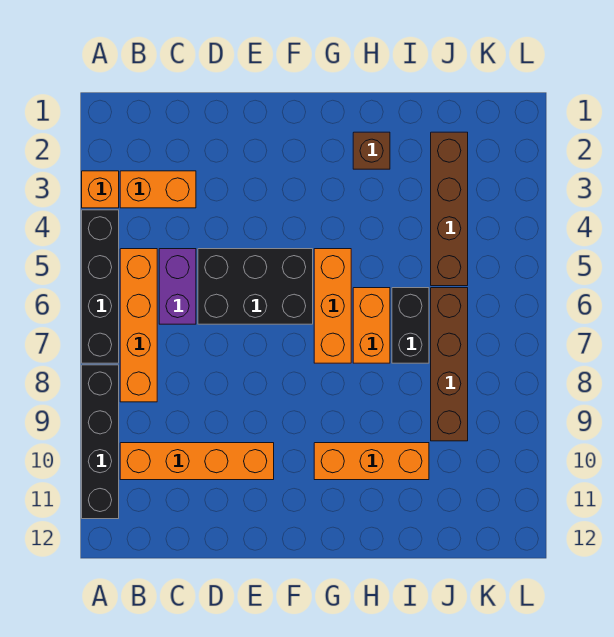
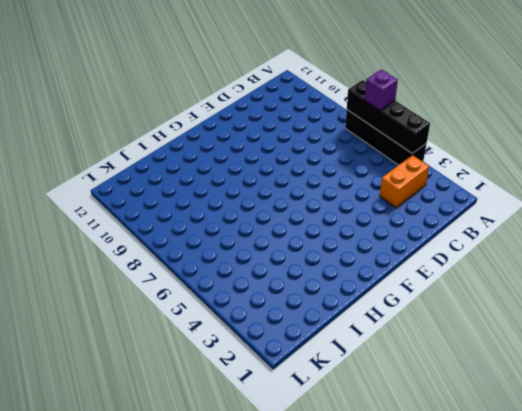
black brick A4:A7 level 2 -> black brick A8:A11 level 1
purple brick A6 level 3 -> none
none -> orange brick A3 level 1
none -> orange brick B5:B8 level 1
none -> orange brick B10:E10 level 1

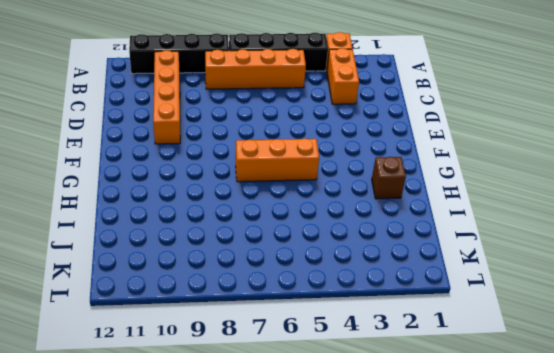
none -> purple brick C5:C6 level 1
none -> black brick D5:F6 level 1
none -> orange brick G10:I10 level 1

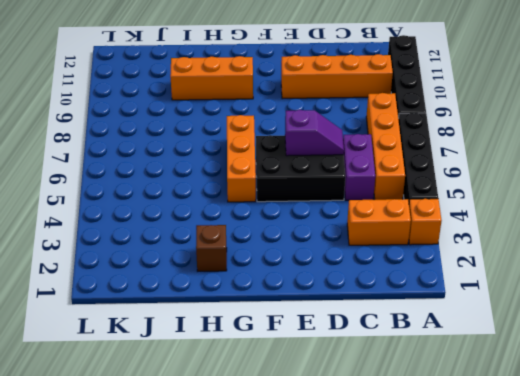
purple slope D6:E6 level 2 top E -> none
none -> orange brick H6:H7 level 1
none -> black brick I6:I7 level 1
none -> brown brick J2:J5 level 1

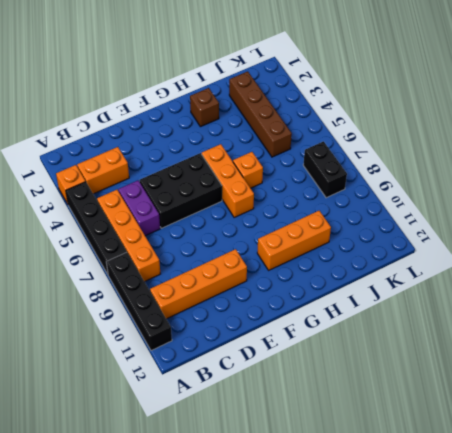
orange brick H6 level 1 -> orange brick H6:H7 level 1
black brick K7:K8 level 1 -> black brick I6:I7 level 1
none -> brown brick J6:J9 level 1

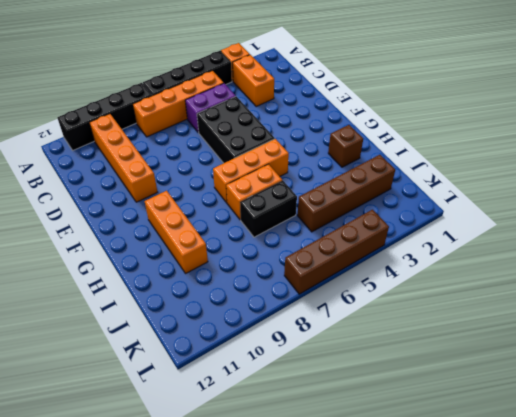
brown brick L4:L7 level 1 -> brown brick J6:J9 level 1

